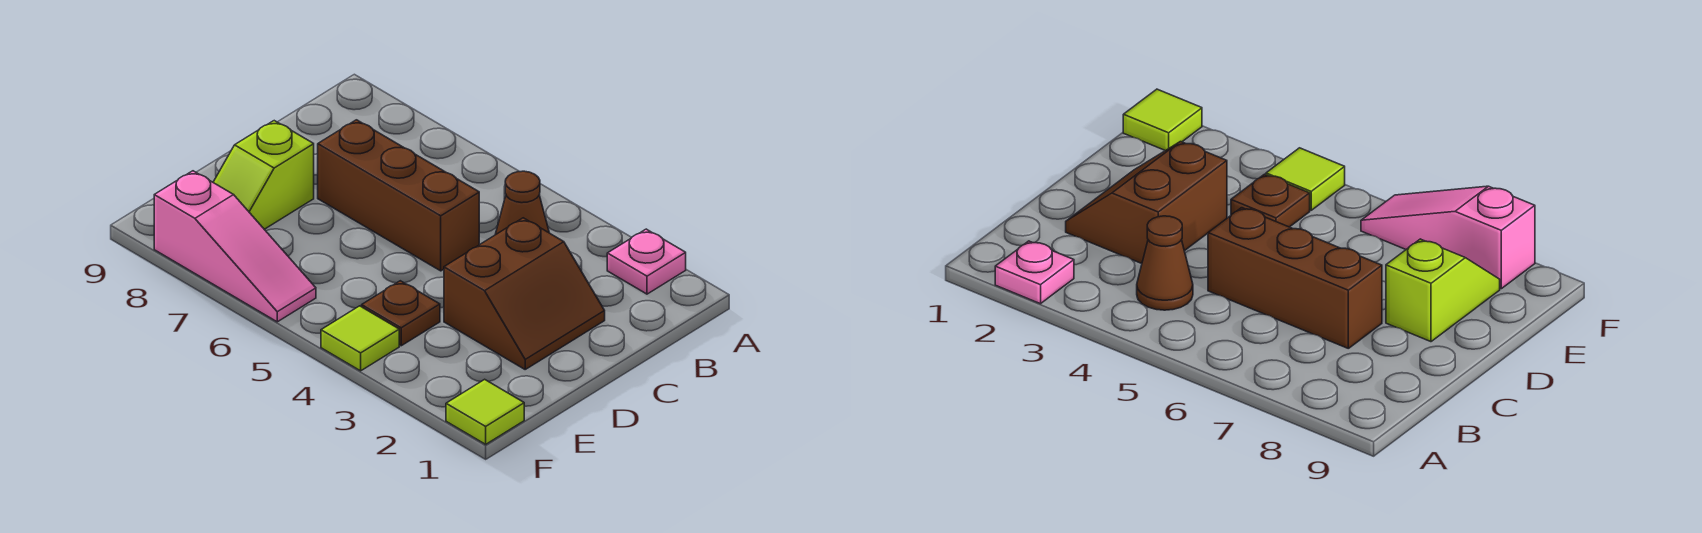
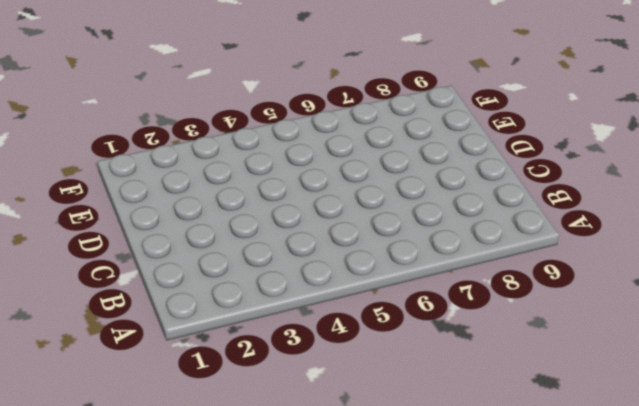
none -> pink plate A2 level 1
none -> brown cone B4 level 1

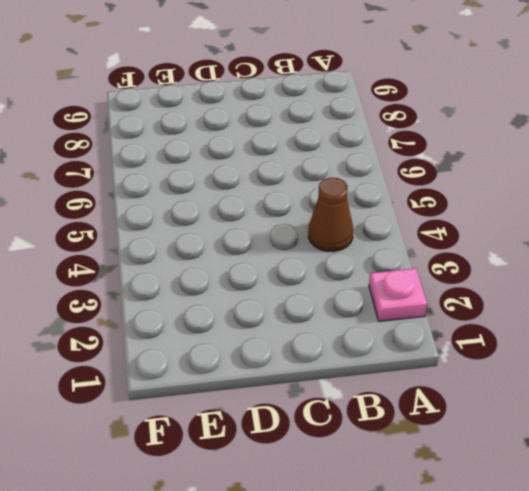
none -> brown slope C2:D3 level 1 top 3
none -> brown brick C5:C7 level 1

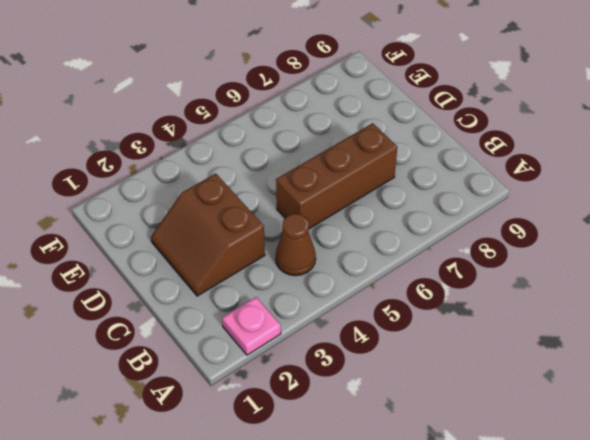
none -> lime slope D8:E8 level 1 top D
none -> brown plate E4 level 1

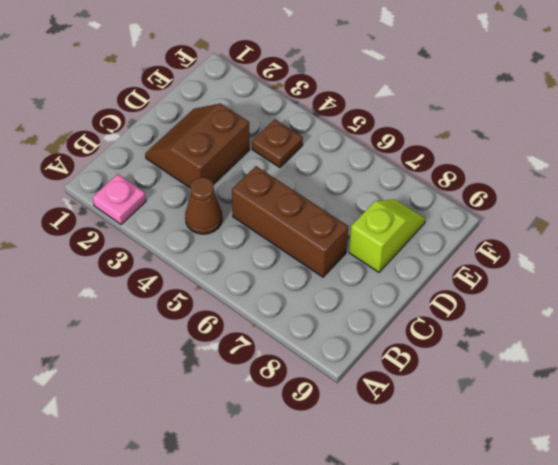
none -> lime tile F1 level 1
none -> lime tile F4 level 1

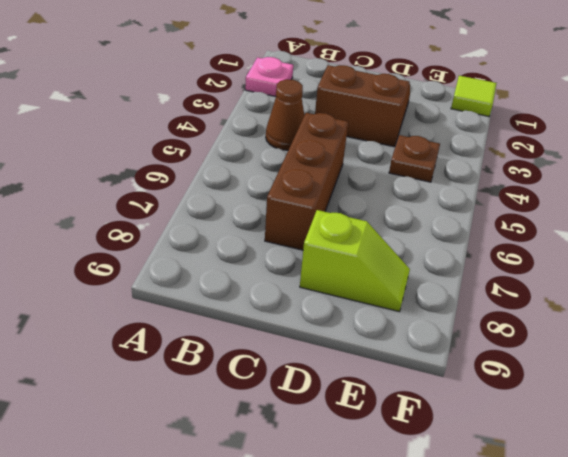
none -> lime tile F4 level 1
none -> pink slope F6:F8 level 1 top 8

